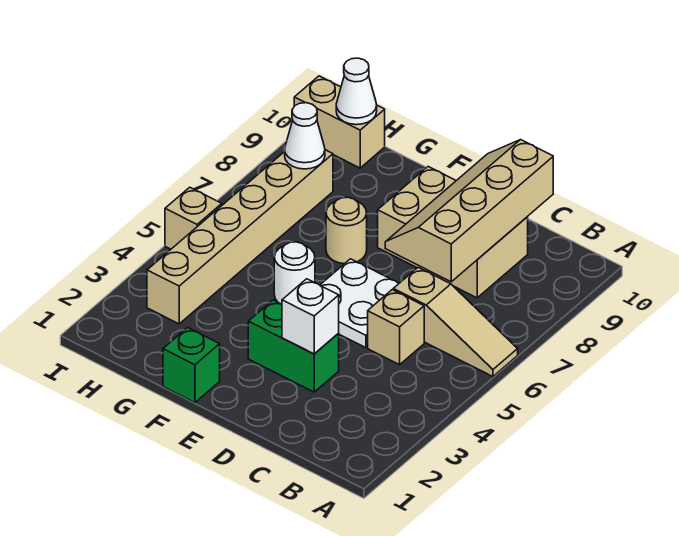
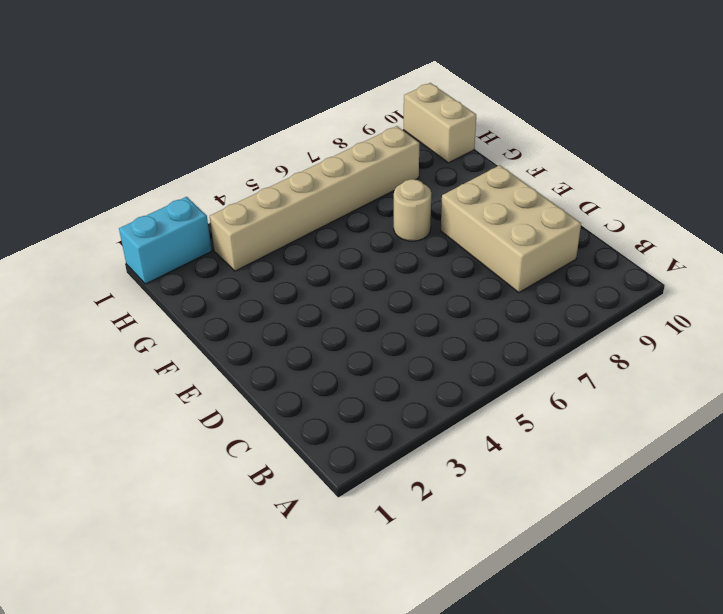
cyan brick I1:I2 level 1 -> none
none -> tan slope A6:C6 level 1 top C
none -> tan brick C5 level 1
none -> green brick D3:E3 level 1

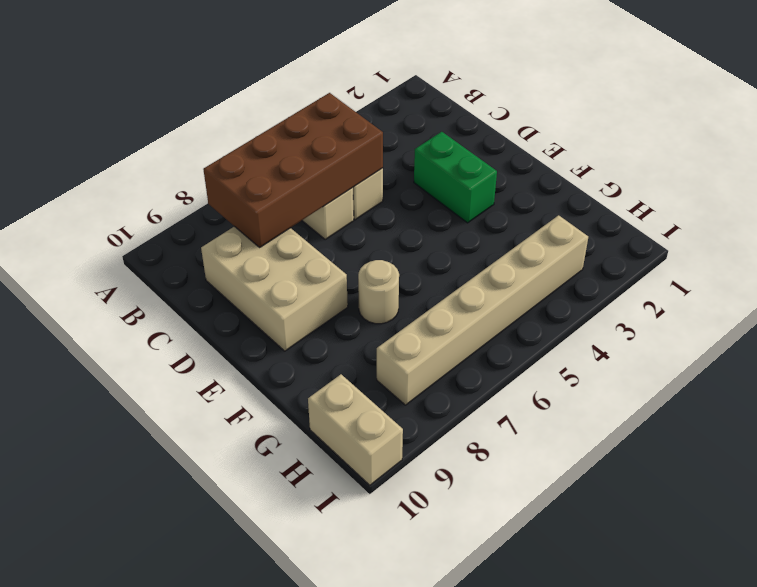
brown brick B5:C8 level 2 -> tan slope C7:D10 level 2 top C
none -> white plate D5:E6 level 1
none -> green brick F1 level 1
none -> white round brick F5 level 1

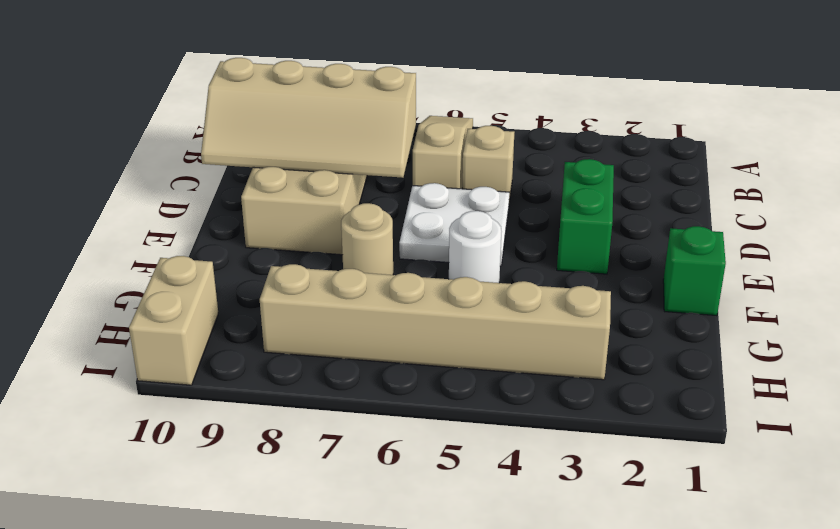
none -> tan brick I5 level 1
none -> white brick D3 level 2
none -> white cone H8 level 2

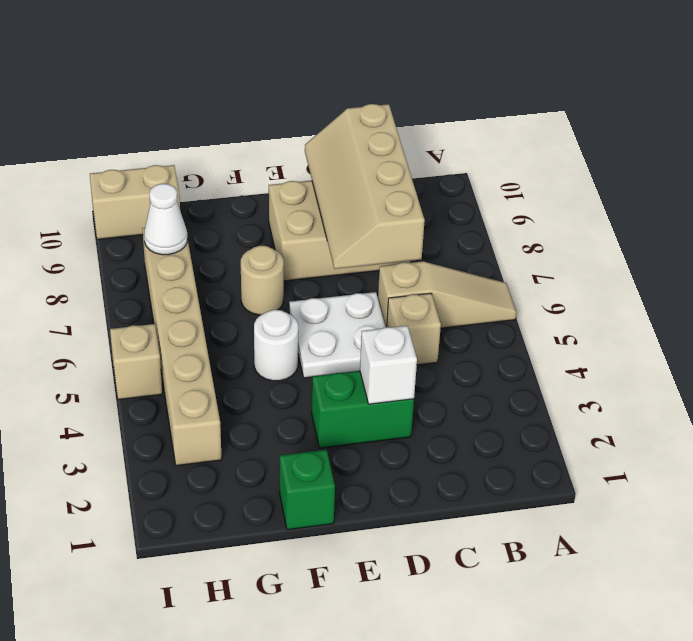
none -> white cone H10 level 2

